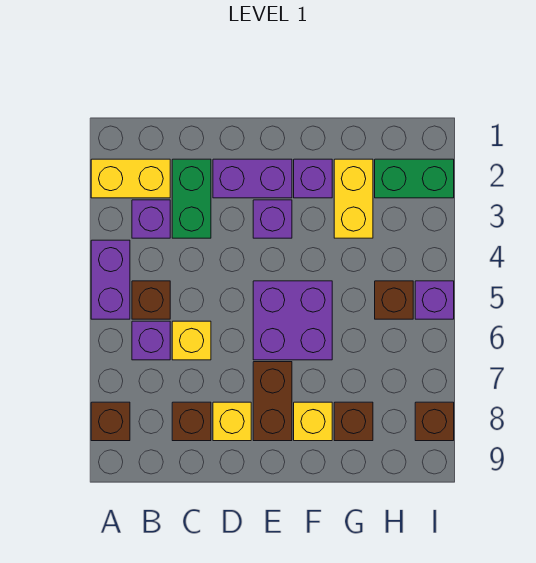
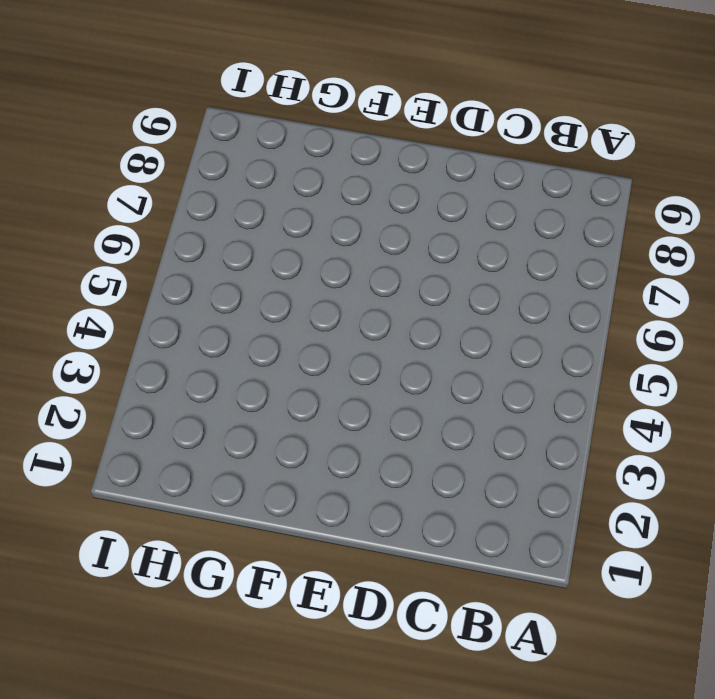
none -> yellow brick A2:B2 level 1
none -> purple brick A4:A5 level 1
none -> brown brick A8 level 1

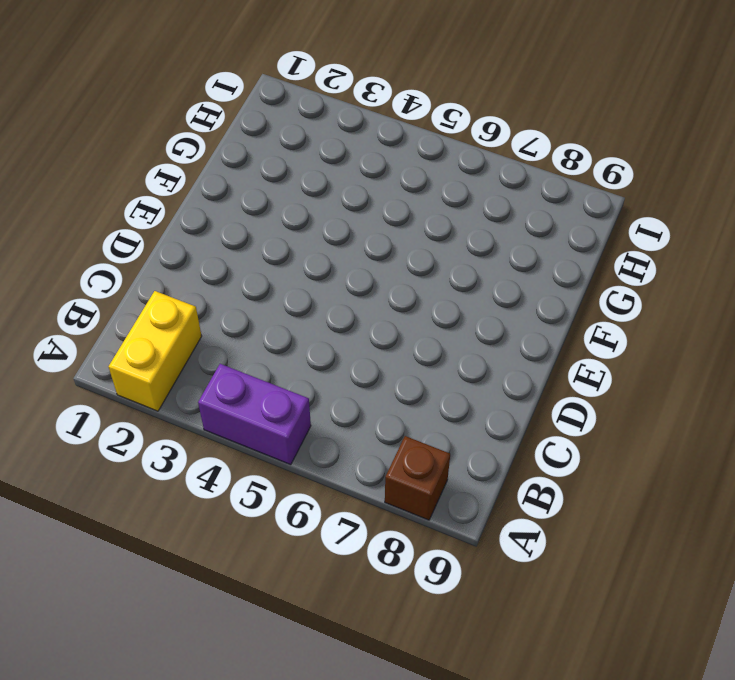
none -> purple brick B3 level 1
none -> brown brick B5 level 1
none -> purple brick B6 level 1

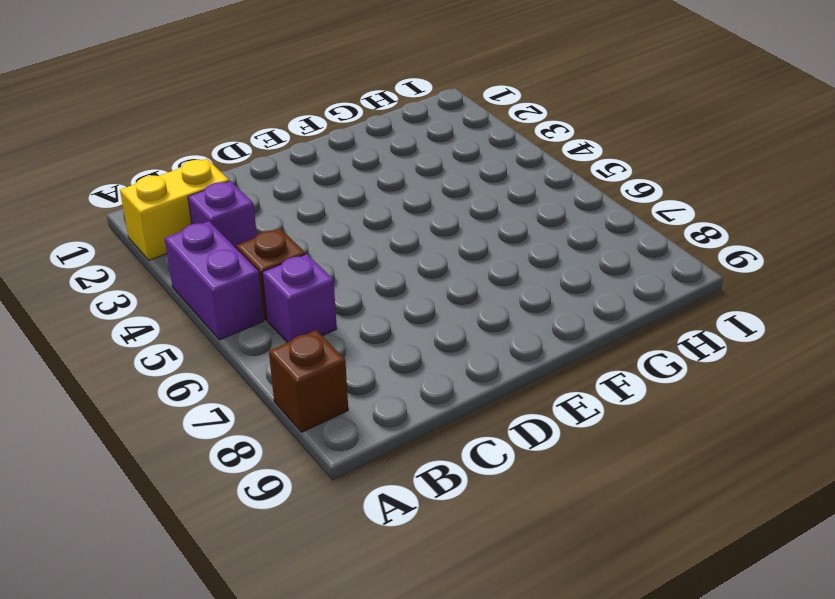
none -> green brick C2:C3 level 1
none -> yellow brick C6 level 1
none -> brown brick C8 level 1

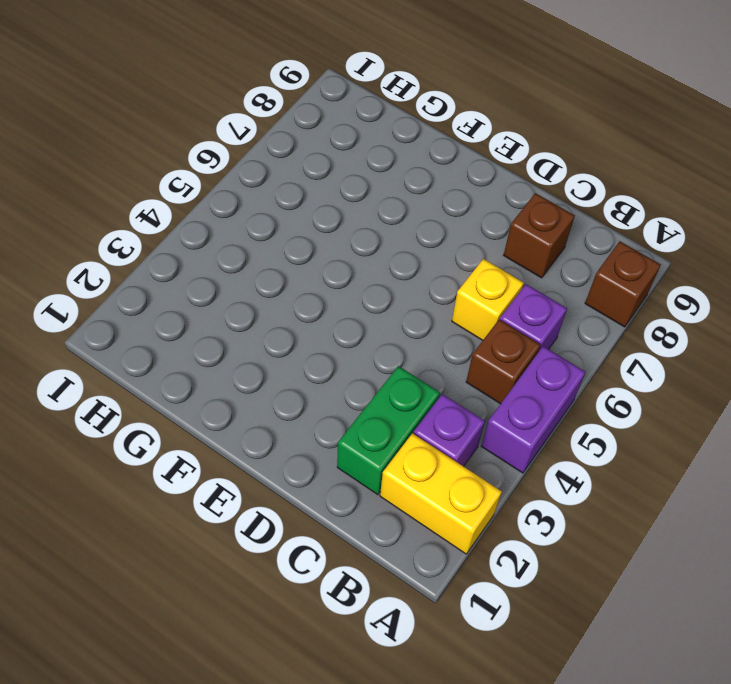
none -> purple brick D2:E2 level 1
none -> yellow brick D8 level 1
none -> purple brick E3 level 1

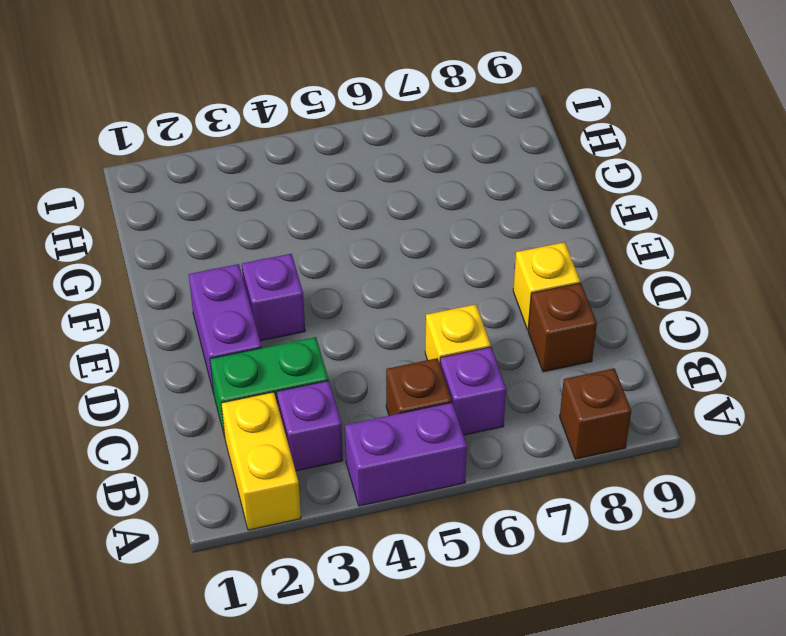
none -> purple brick E5:F6 level 1
none -> brown brick E7:E8 level 1
none -> purple brick F2 level 1

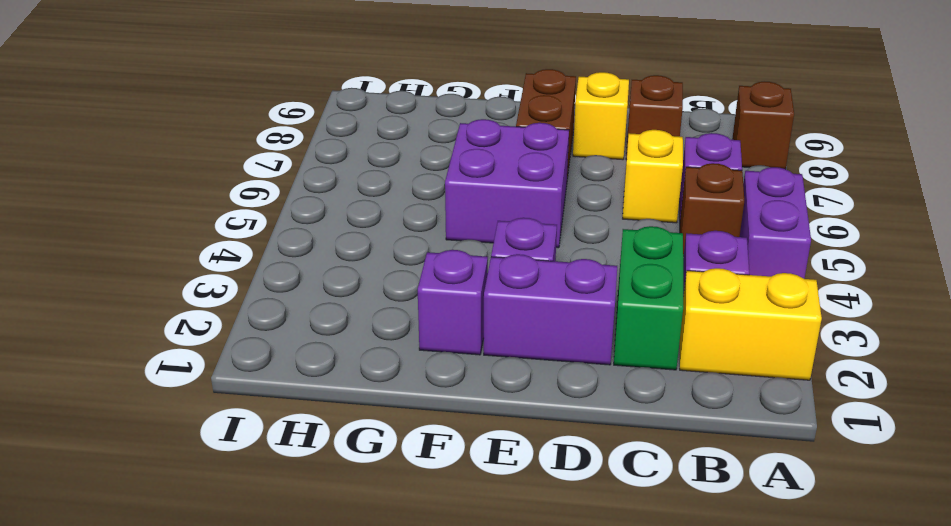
none -> yellow brick F8 level 1
none -> yellow brick G2:G3 level 1
none -> brown brick G8 level 1

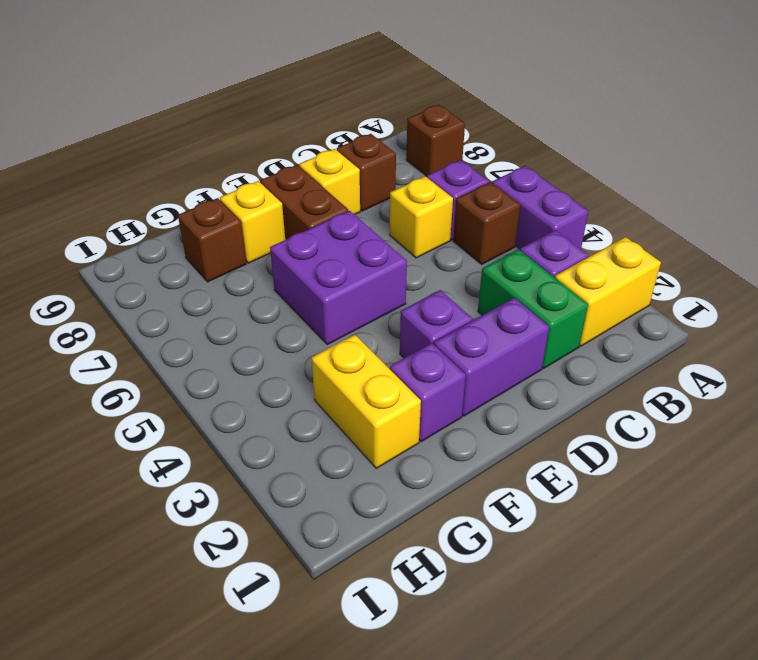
none -> green brick H2:I2 level 1
none -> brown brick H5 level 1
none -> purple brick I5 level 1

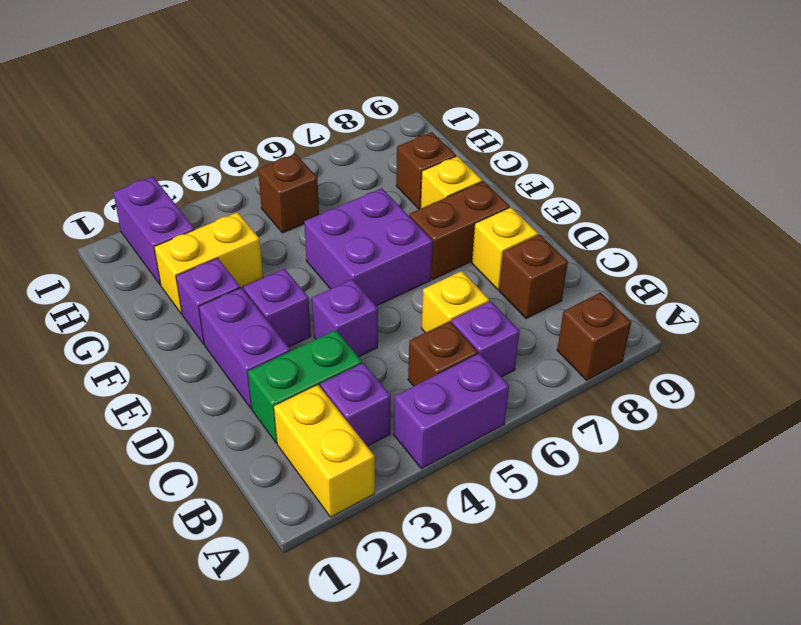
purple brick D4 level 1 -> purple brick I5 level 1
purple brick H2:I2 level 1 -> green brick H2:I2 level 1
none -> brown brick I8 level 1

